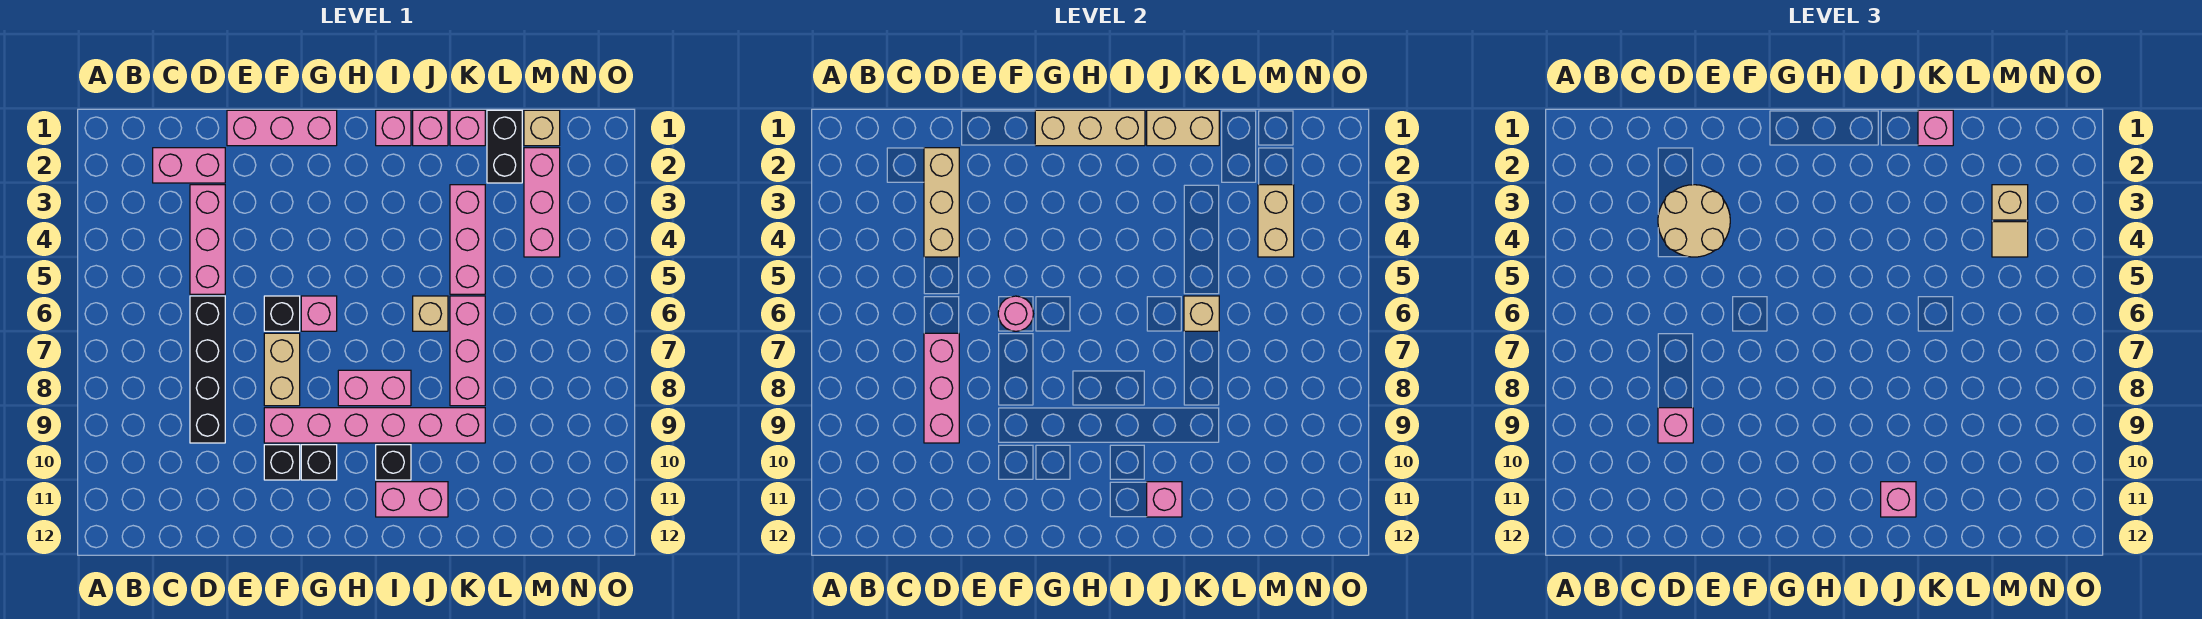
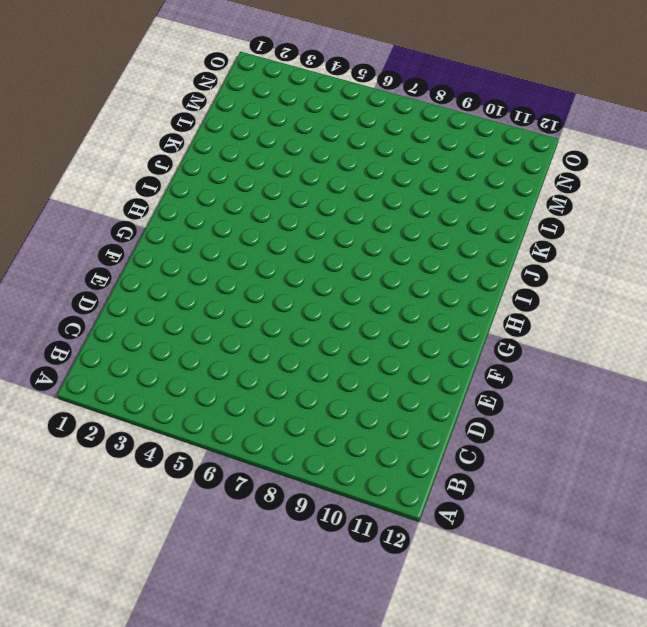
none -> pink brick C2:D2 level 1
none -> pink brick D3:D5 level 1
none -> black brick D6:D9 level 1
none -> pink brick E1:G1 level 1

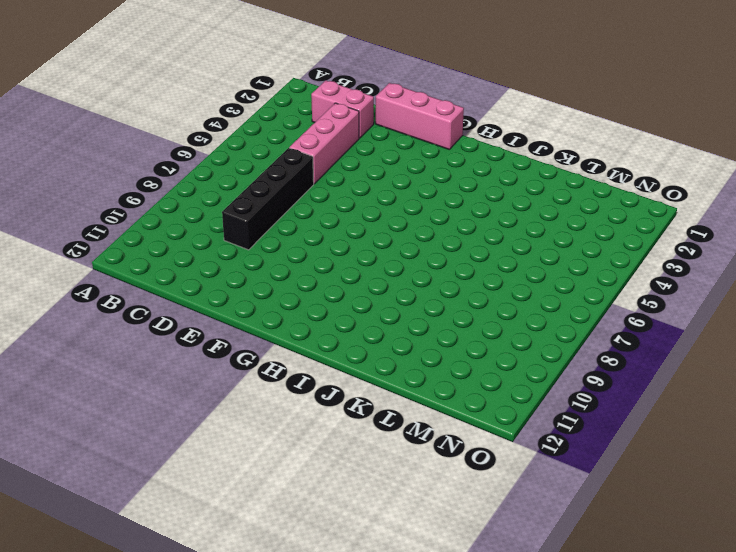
none -> black brick F6 level 1
none -> tan brick F7:F8 level 1
none -> pink brick F9:K9 level 1
none -> black brick F10 level 1

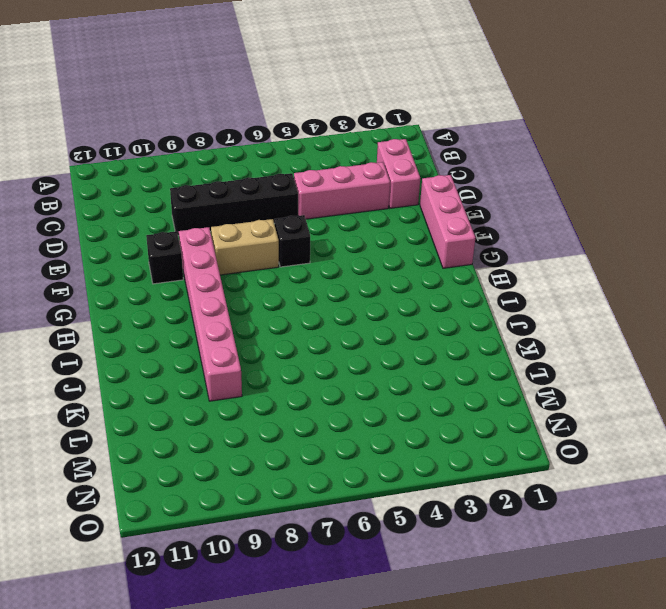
none -> pink brick G6 level 1
none -> black brick G10 level 1
none -> pink brick H8:I8 level 1
none -> pink brick I1 level 1

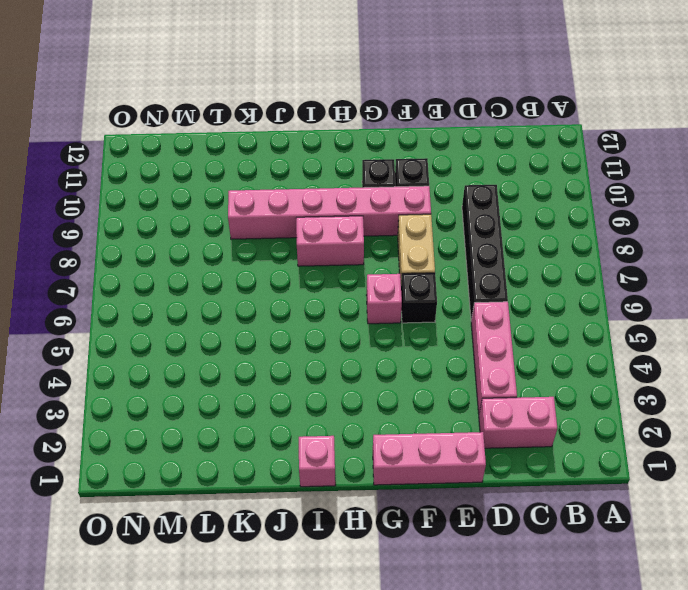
none -> black brick I10 level 1
none -> pink brick I11:J11 level 1
none -> pink brick J1 level 1
none -> tan brick J6 level 1

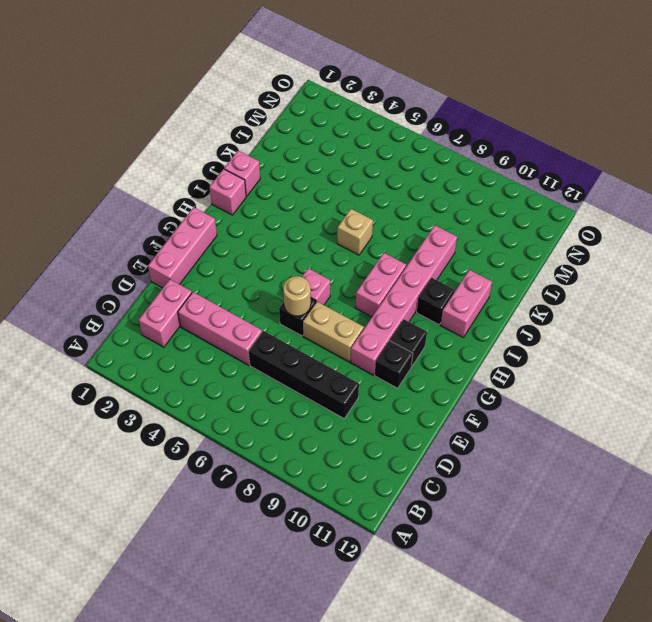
tan round brick F6 level 2 -> pink round brick F6 level 2
none -> pink brick K1 level 1
none -> pink brick K3:K5 level 1
none -> pink brick K6:K8 level 1
none -> black brick L1:L2 level 1

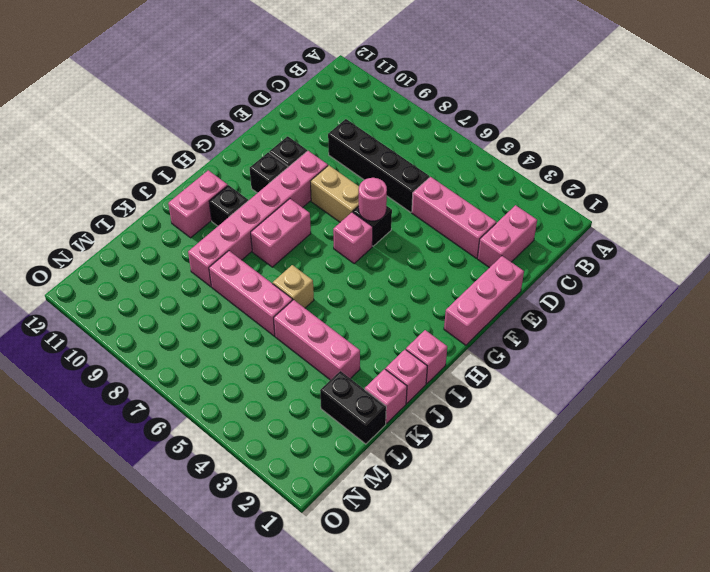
none -> tan brick M1 level 1
none -> pink brick M2:M4 level 1
none -> tan brick D2:D4 level 2
none -> pink brick D7:D9 level 2

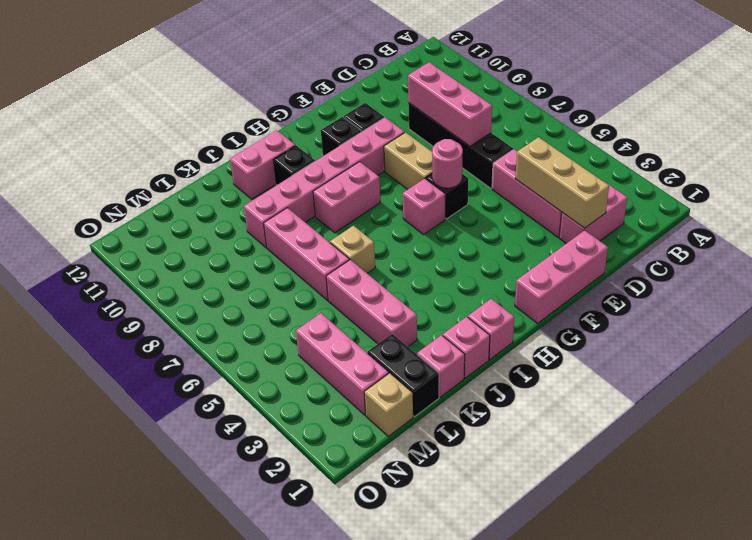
none -> tan brick G1:I1 level 2
none -> tan brick J1:K1 level 2
none -> pink brick J11 level 2
none -> tan brick K6 level 2

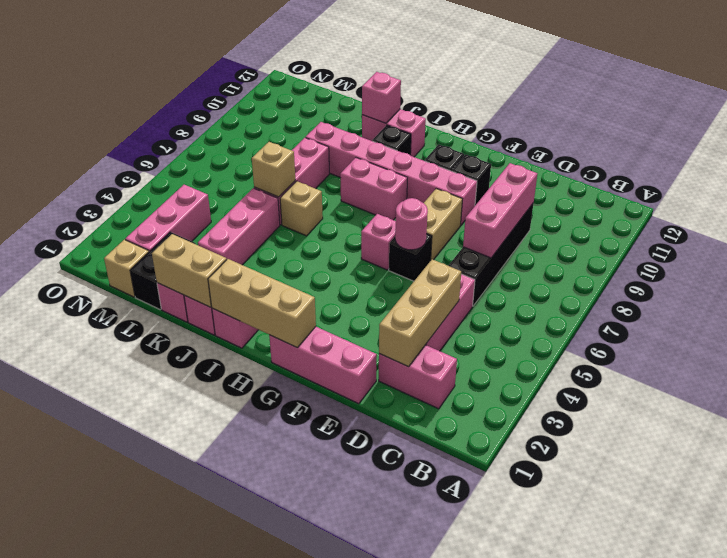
none -> tan brick M3:M4 level 2
none -> tan round brick D3:E4 level 3
none -> pink brick D9 level 3
none -> pink brick J11 level 3

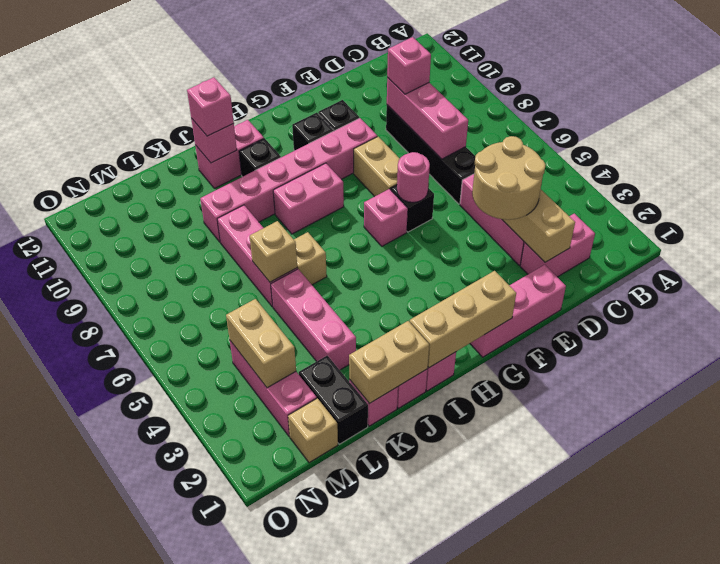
none -> pink brick K1 level 3
none -> tan brick M3 level 3
none -> tan tile M4 level 3

